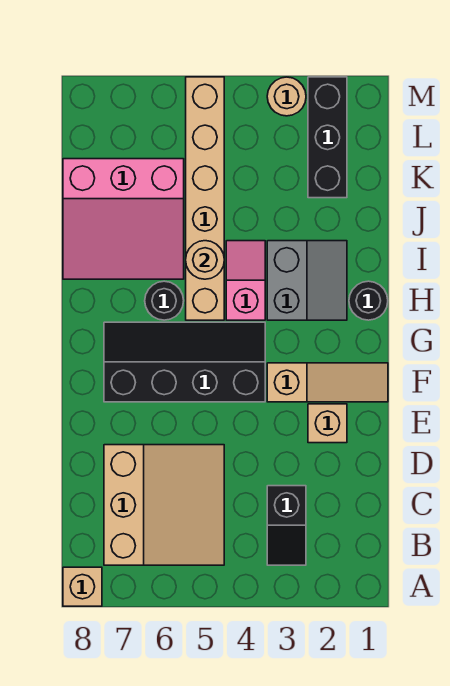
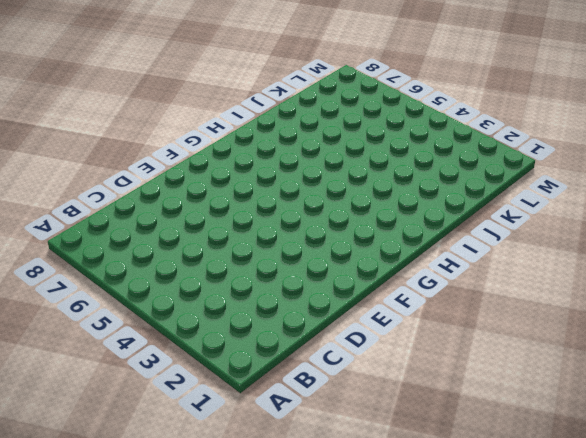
none -> tan brick A8 level 1
none -> black slope B3:C3 level 1 top C
none -> tan slope B5:D7 level 1 top 7

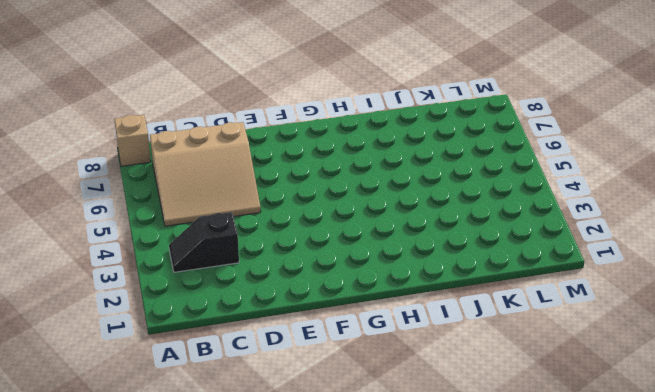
none -> tan brick E2 level 1
none -> tan slope F1:F3 level 1 top 3
none -> black slope F4:G7 level 1 top F

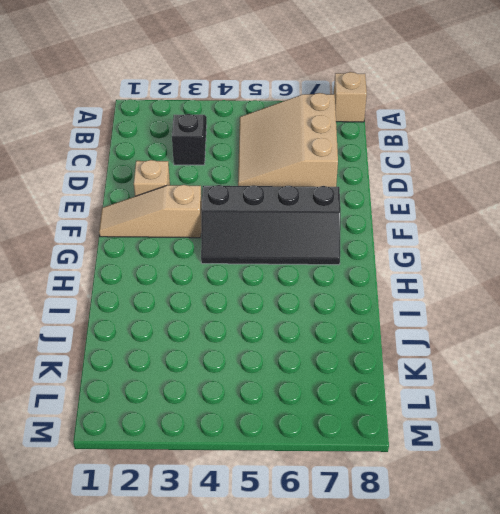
none -> black round brick H1 level 1
none -> grey slope H2:I3 level 1 top 3
none -> pink slope H4:I4 level 1 top H

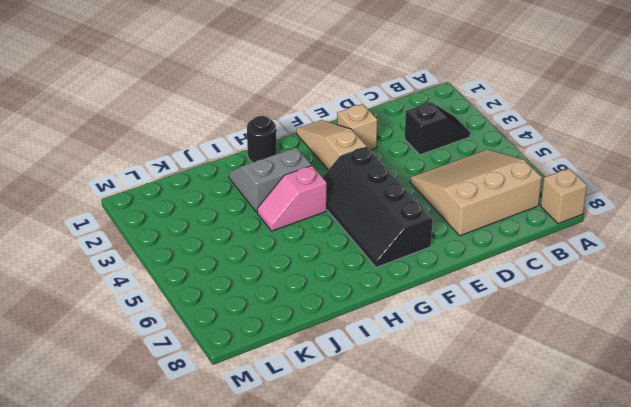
none -> tan brick H5:M5 level 1
none -> black round brick H6 level 1
none -> pink slope I6:K8 level 1 top K

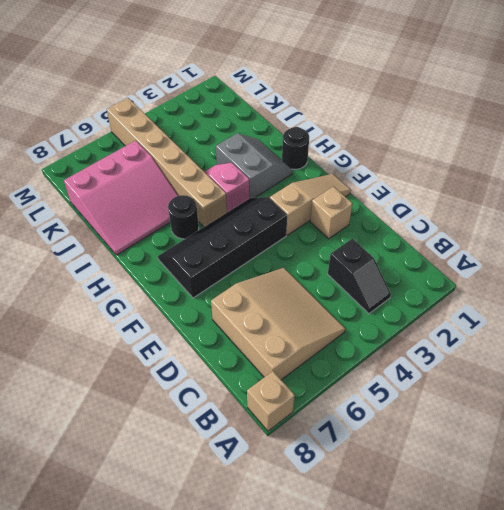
none -> black brick K2:M2 level 1
none -> tan round brick M3 level 1
none -> tan round brick I5 level 2

